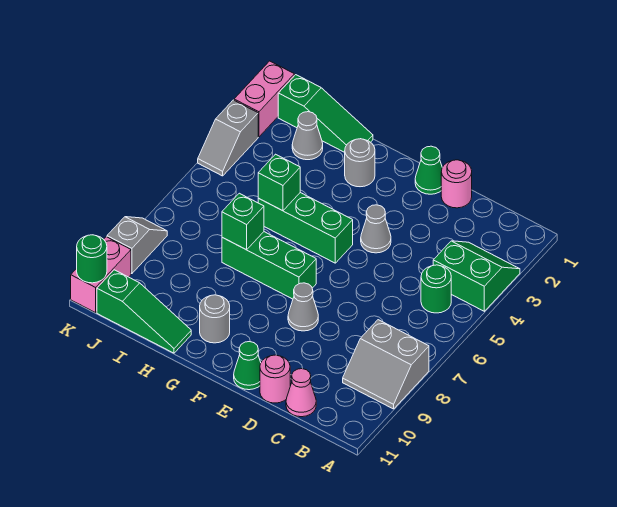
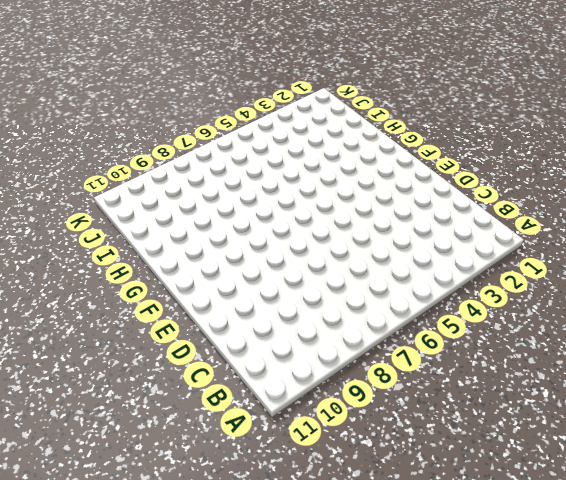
none -> green slope A3:B4 level 1 top 4
none -> grey slope A8:B9 level 1 top 8
none -> green round brick B5 level 1

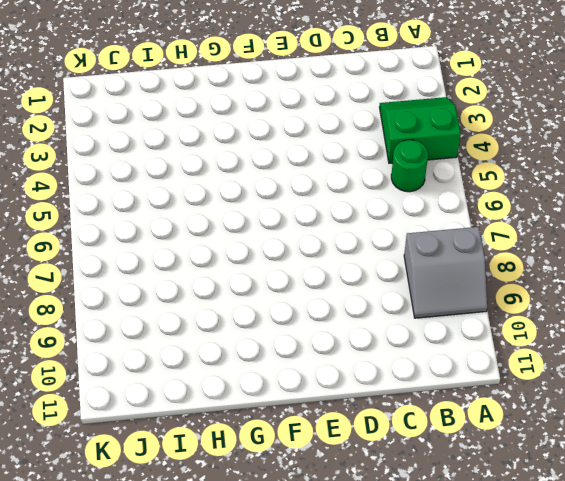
none -> pink cone C11 level 1
none -> pink round brick D1 level 1
none -> pink round brick D11 level 1

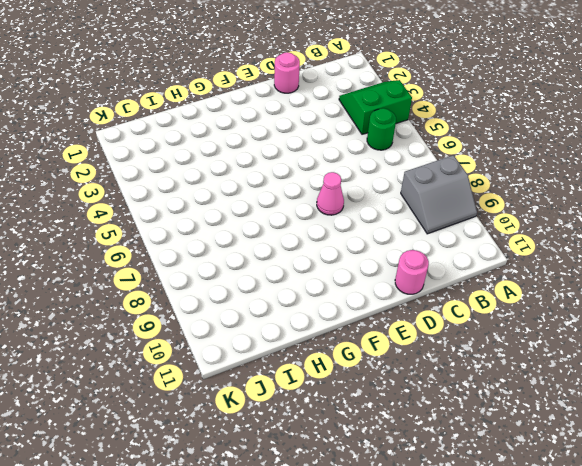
pink cone E7 level 1 -> pink cone C11 level 1
none -> green cone E1 level 1
none -> grey cone E4 level 1
none -> grey cone E8 level 1

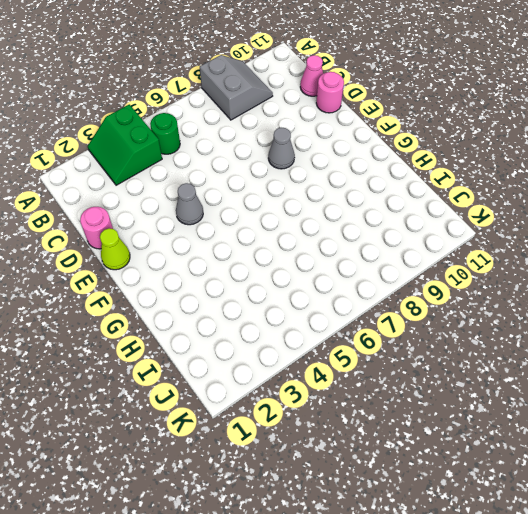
lime cone E1 level 1 -> green cone E1 level 1
none -> green cone E11 level 1
none -> green brick F5:H5 level 1
none -> green brick F7:H7 level 1

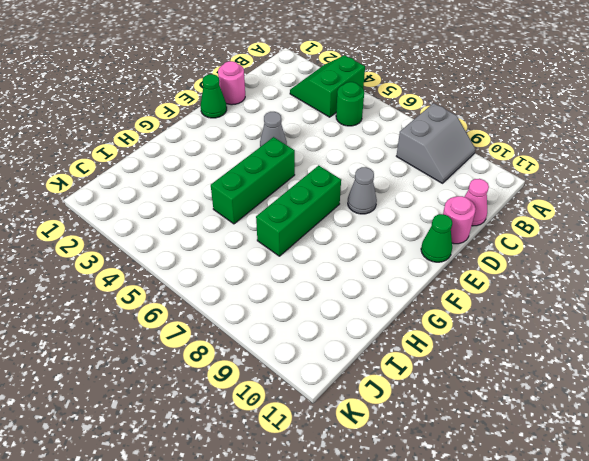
none -> grey round brick G2 level 1
none -> grey round brick G10 level 1
none -> green slope H1:J1 level 1 top J

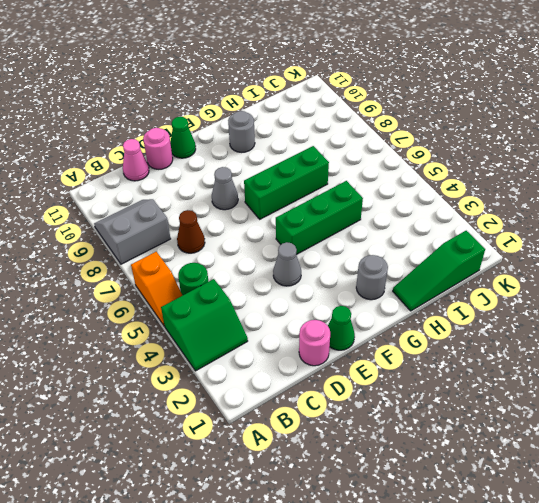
orange slope A5:A6 level 1 top 6 -> none
brown cone C7 level 1 -> none
none -> green slope H11:J11 level 1 top J
none -> grey cone I2 level 1
none -> pink brick K1:K2 level 1

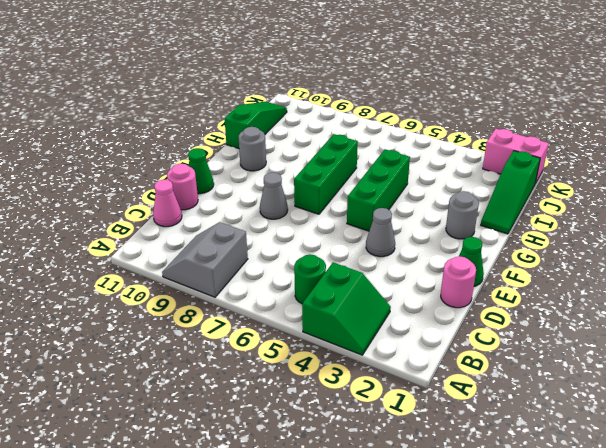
green slope H11:J11 level 1 top H -> green slope H11:J11 level 1 top J
none -> grey cone I2 level 1
none -> grey slope K3:K4 level 1 top 3
none -> grey slope K8:K9 level 1 top 9

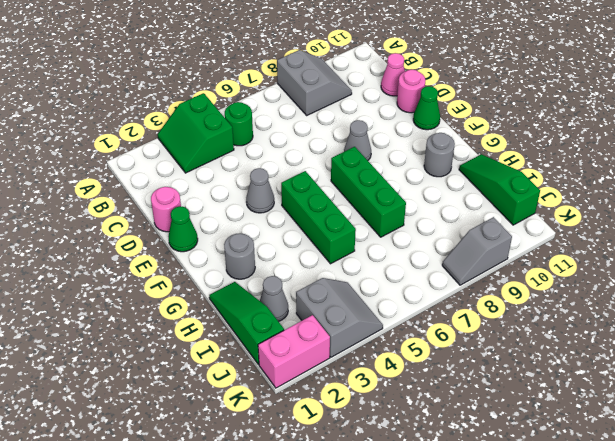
grey slope J3:K4 level 1 top 3 -> grey slope K3:K4 level 1 top 3
none -> pink brick K10:K11 level 1
none -> green brick H5 level 2
none -> green brick H7 level 2

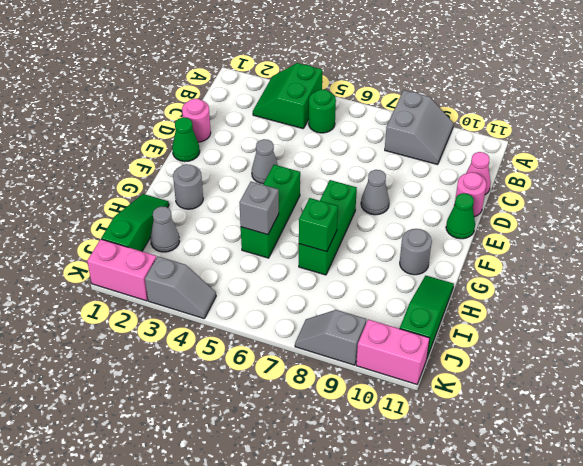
grey brick H5 level 2 -> green brick H5 level 2
none -> green round brick K11 level 2

